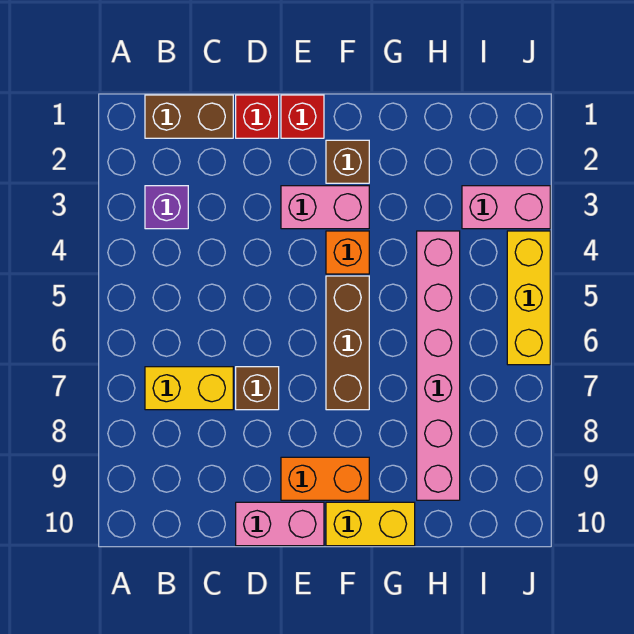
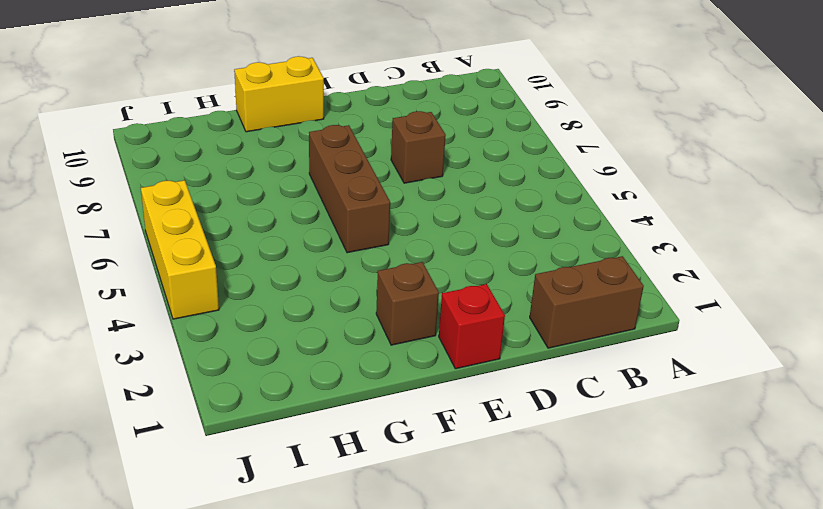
none -> purple brick B3 level 1
none -> yellow brick B7:C7 level 1
none -> red brick D1 level 1

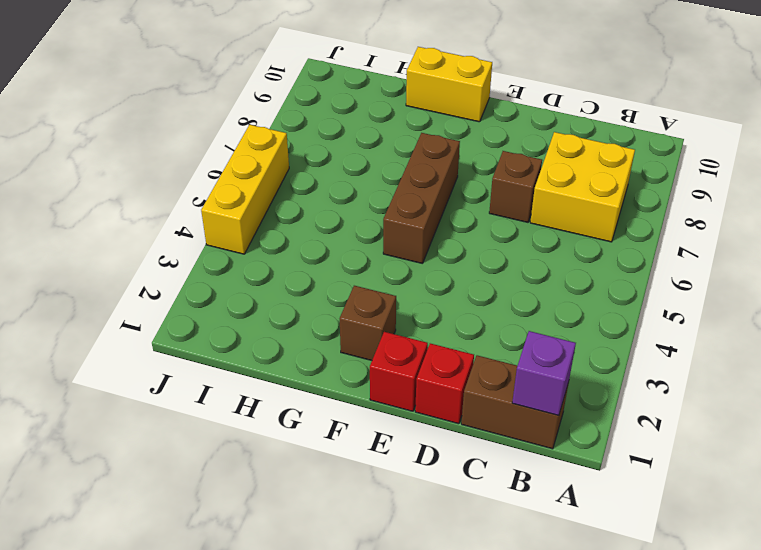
purple brick B1 level 2 -> purple brick B3 level 1
yellow brick B7:C8 level 1 -> yellow brick B7:C7 level 1
none -> pink brick D10:E10 level 1
none -> pink brick E3:F3 level 1
none -> orange brick E9:F9 level 1

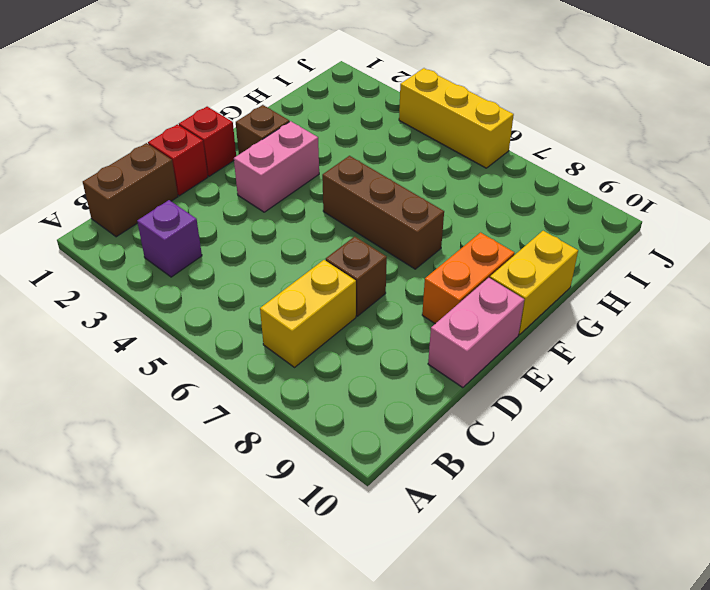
none -> orange brick F4 level 1
none -> pink brick H4:H9 level 1
none -> pink brick I3:J3 level 1

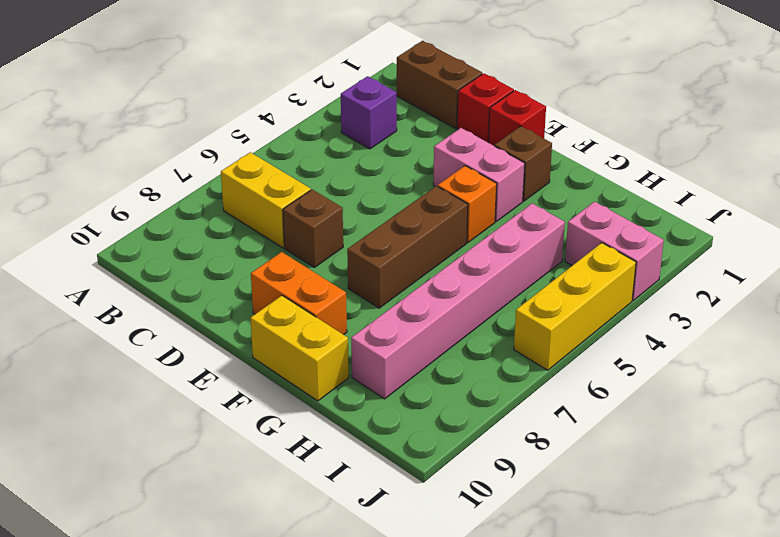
none -> pink brick D10:E10 level 1

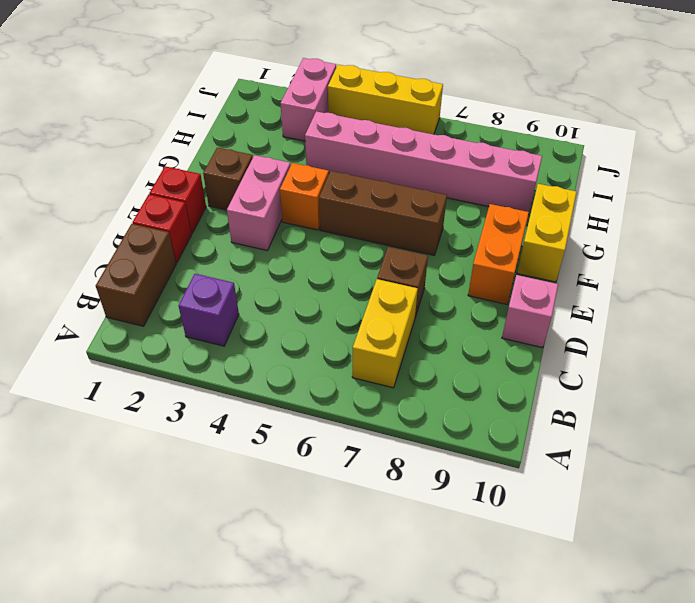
pink brick D10 level 1 -> pink brick D10:E10 level 1

